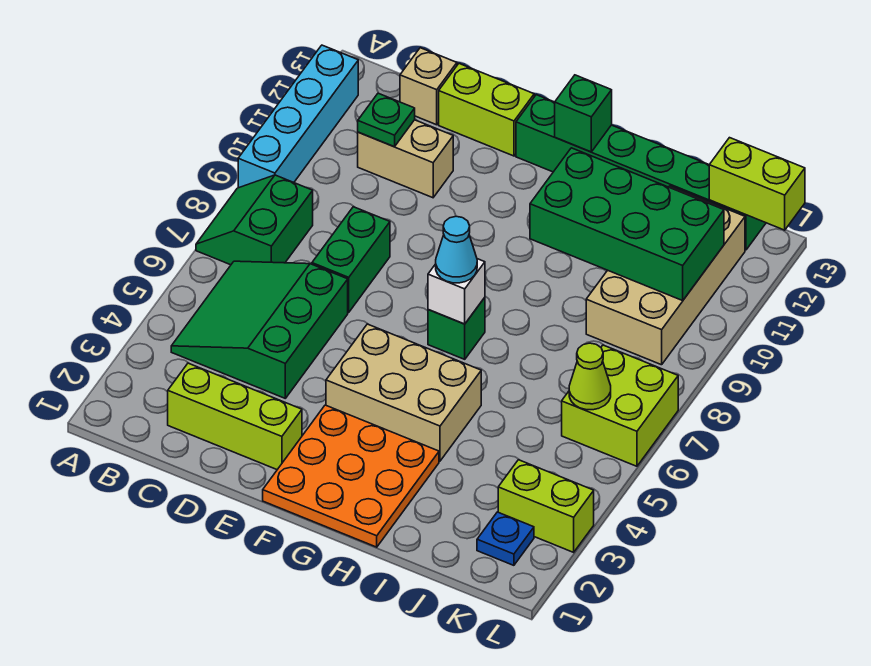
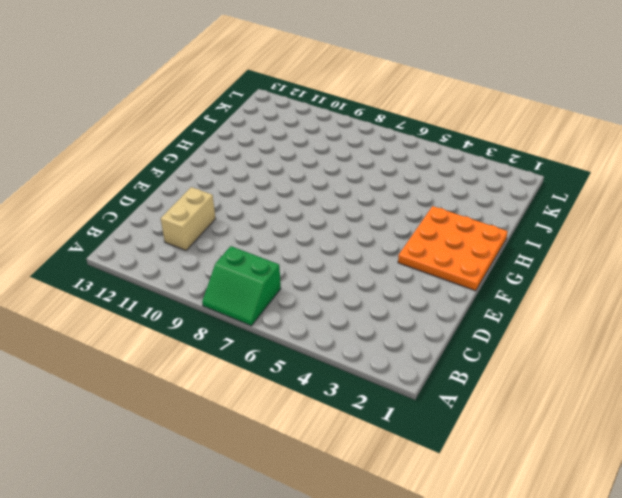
none -> cyan brick A9:A12 level 1
none -> green slope B4:D6 level 1 top D
none -> lime brick C2:E2 level 1

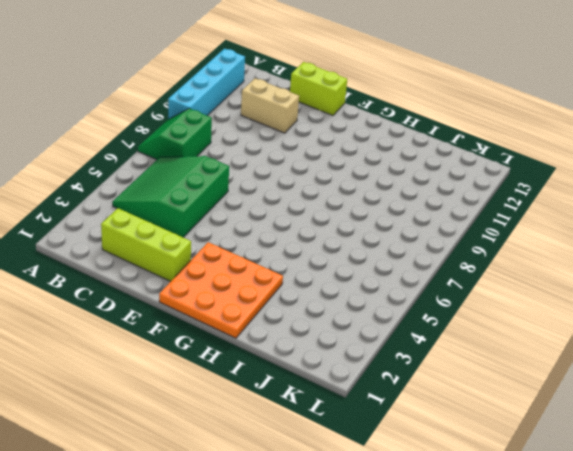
none -> tan brick C13 level 1
none -> green brick D7:D8 level 1
none -> tan brick F4:H5 level 1

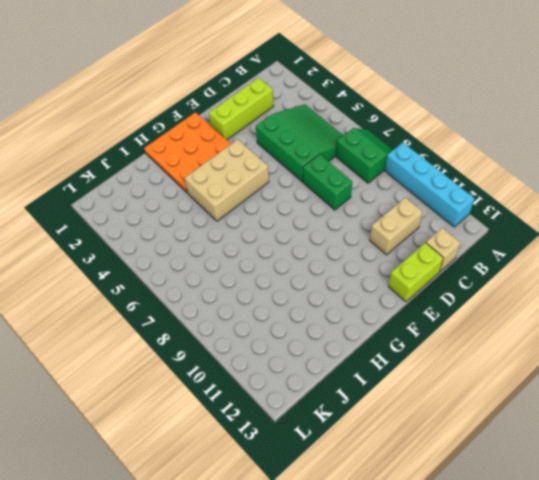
none -> green brick F13:K13 level 1
none -> green brick G7 level 1
none -> tan brick J9:K12 level 1

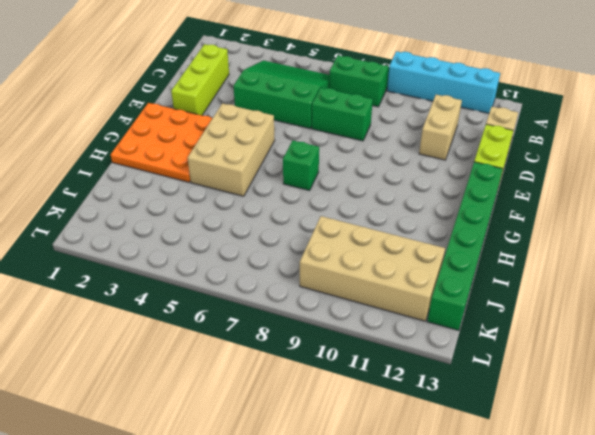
none -> blue plate K2 level 1
none -> lime brick K3:L3 level 1
none -> lime brick K6:L7 level 1

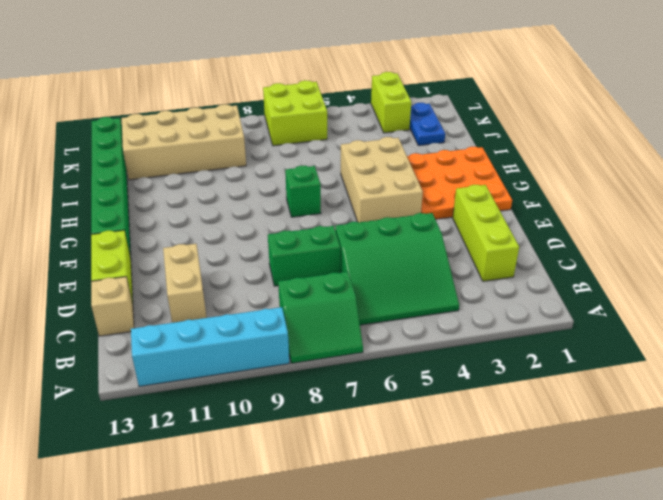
blue plate J2:K2 level 1 -> blue plate K2 level 1
none -> green plate C11 level 2
none -> white brick G7 level 2
none -> green brick G13 level 2

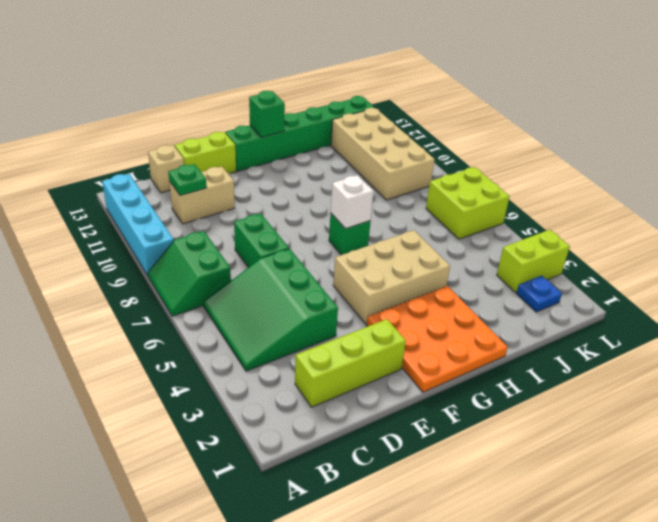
none -> green brick H10:K11 level 2
none -> lime cone K6 level 2
none -> lime brick K13:L13 level 2

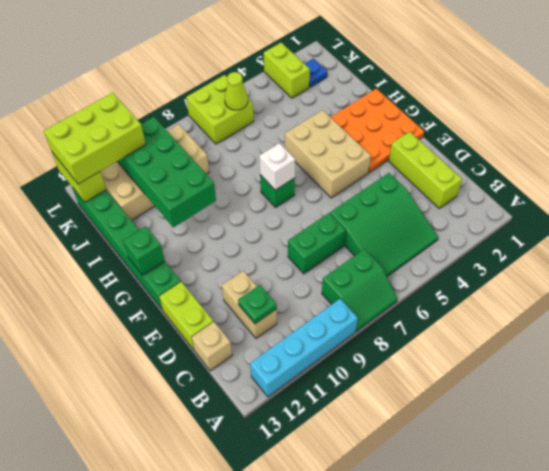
lime brick K11:L13 level 3 -> none
none -> cyan cone G7 level 3

